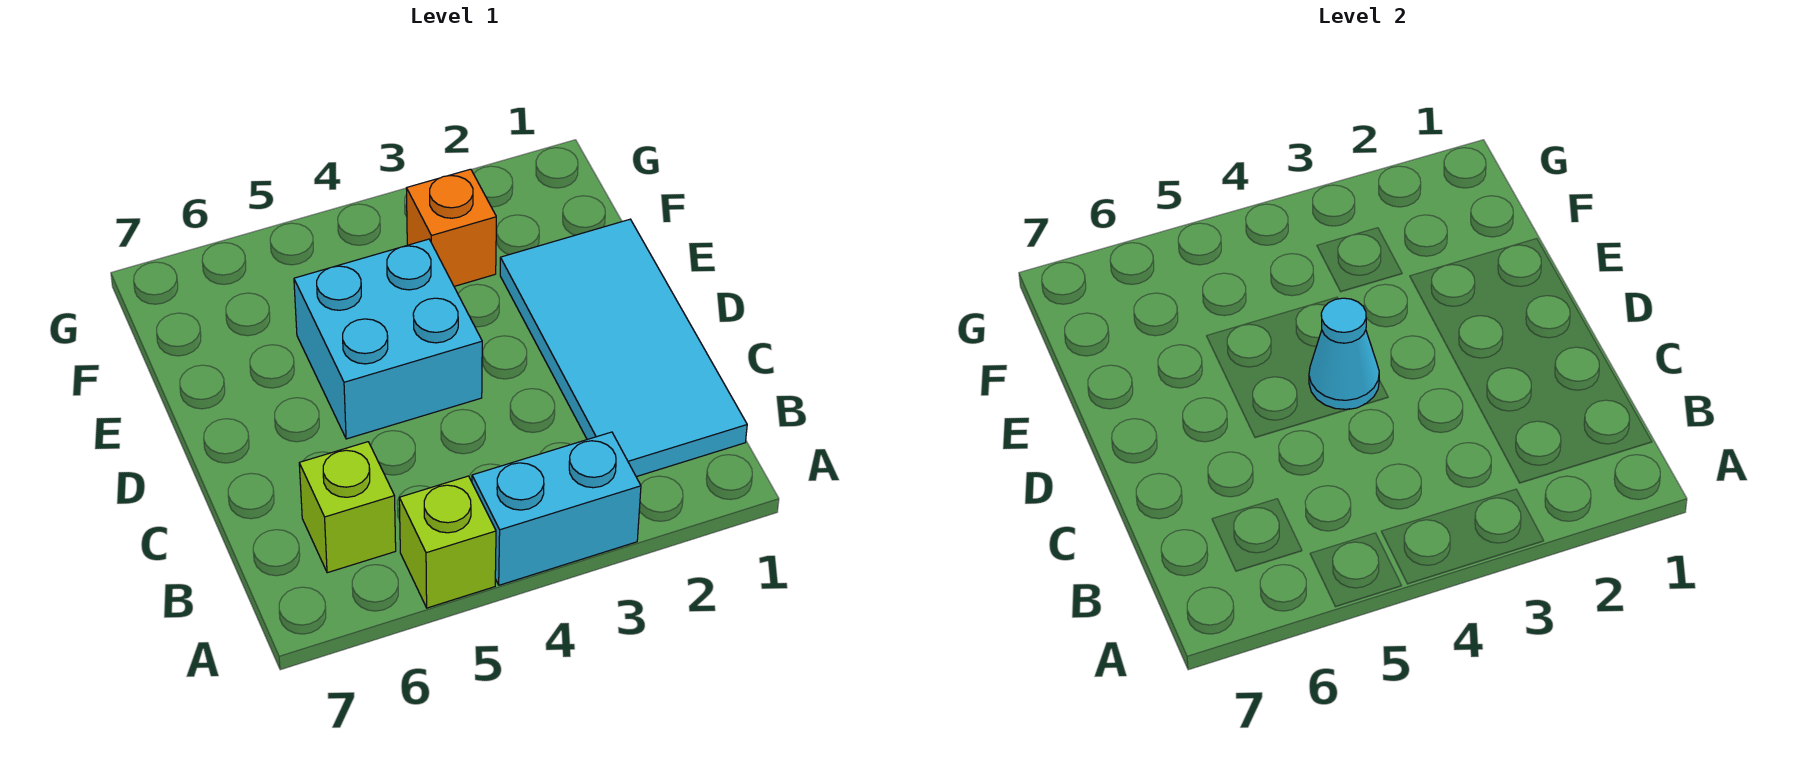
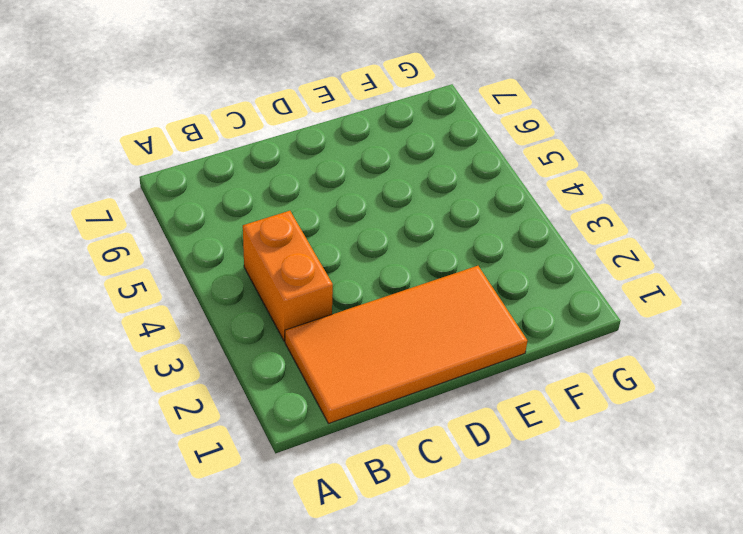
orange tile B1:E2 level 1 -> cyan tile B1:E2 level 1
orange brick B3:B4 level 1 -> none
none -> cyan brick A3:A4 level 1
none -> lime brick A5 level 1

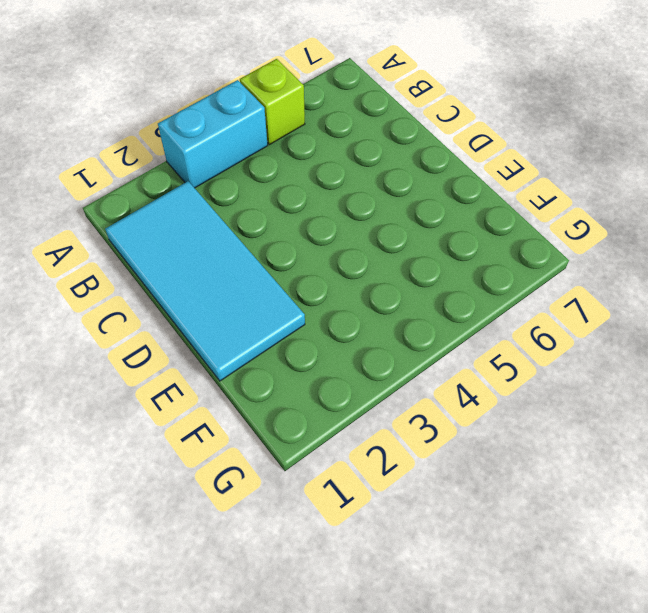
none -> lime brick B6 level 1
none -> cyan brick D4:E5 level 1

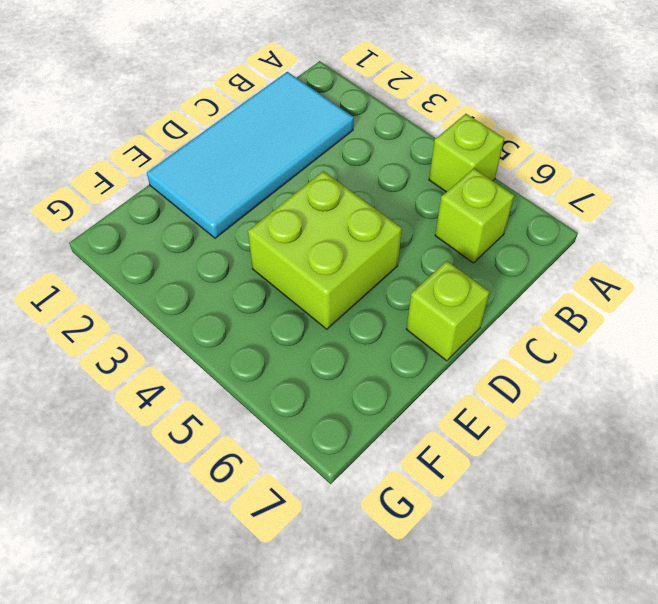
lime brick D4:E5 level 1 -> cyan brick D4:E5 level 1
lime brick D7 level 1 -> none
none -> cyan brick A3:A4 level 1
none -> orange brick F3 level 1

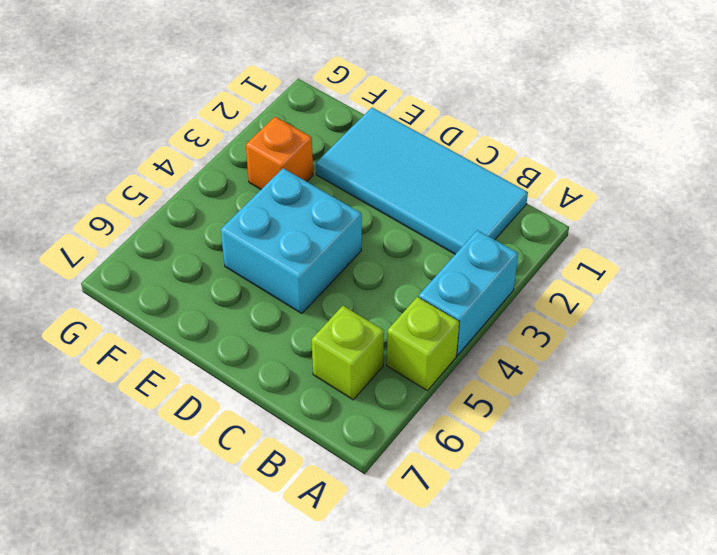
none -> cyan cone D4 level 2

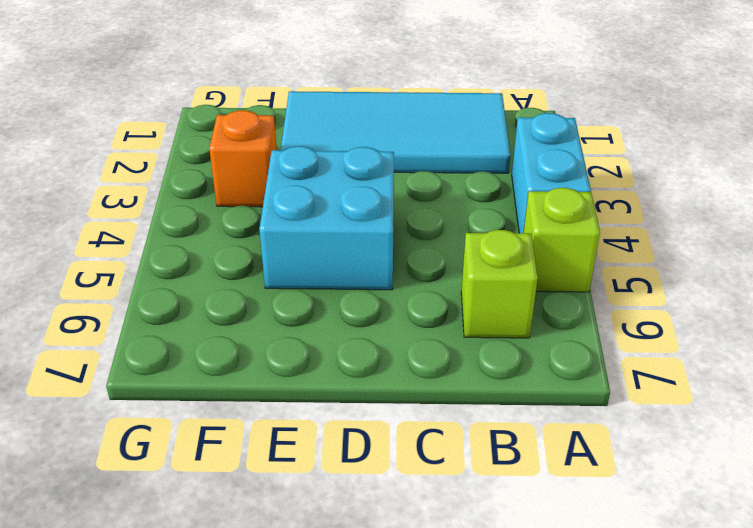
none -> cyan cone D4 level 2

